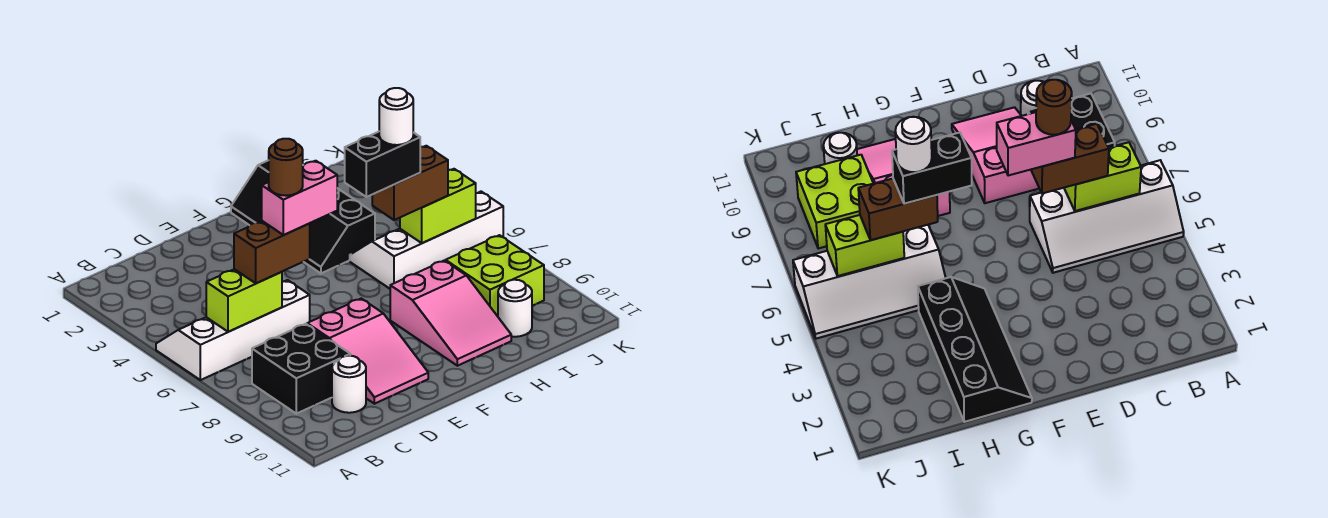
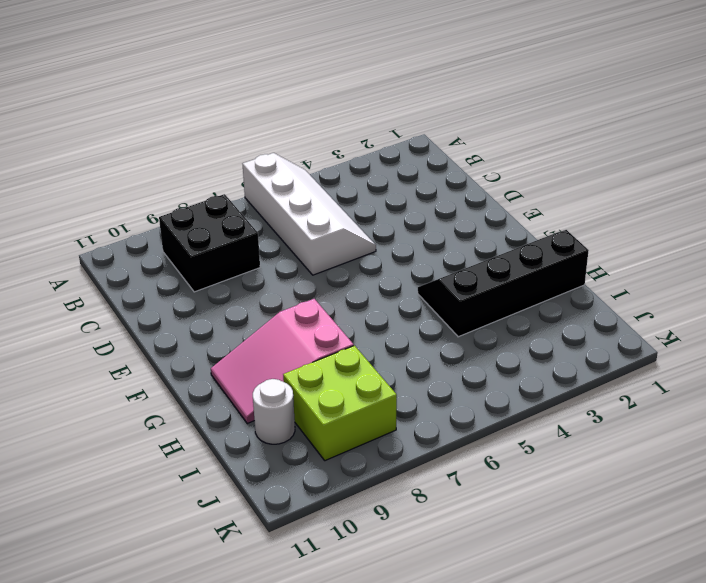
none -> white round brick C10 level 1
none -> pink slope D8:E10 level 1 top 8
none -> white slope H5:K6 level 1 top 6

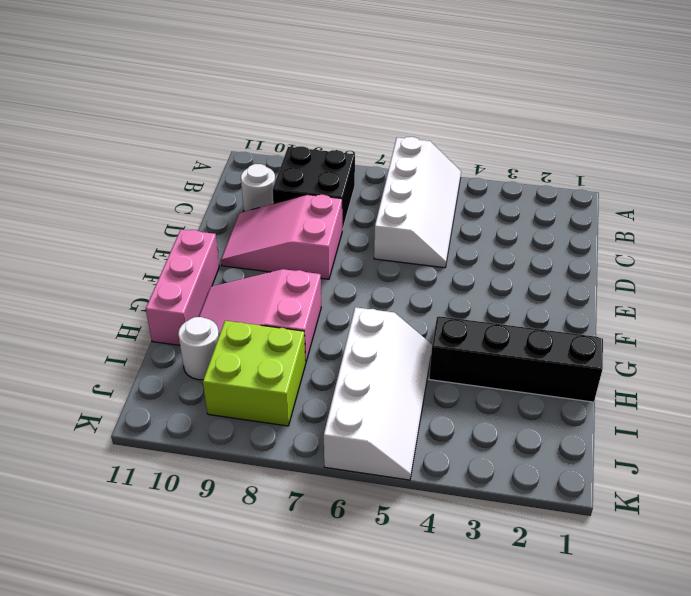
pink brick F11:H11 level 1 -> none
none -> lime brick B6:C6 level 2
none -> lime brick I6:J6 level 2
none -> brown brick C6:D6 level 3

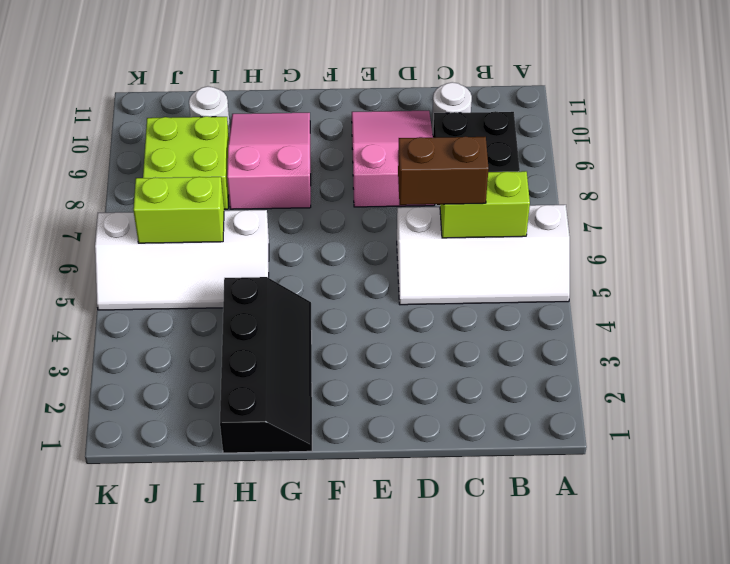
none -> brown brick H6:I6 level 3
none -> pink brick D6:E6 level 4
none -> black brick G6:H6 level 4

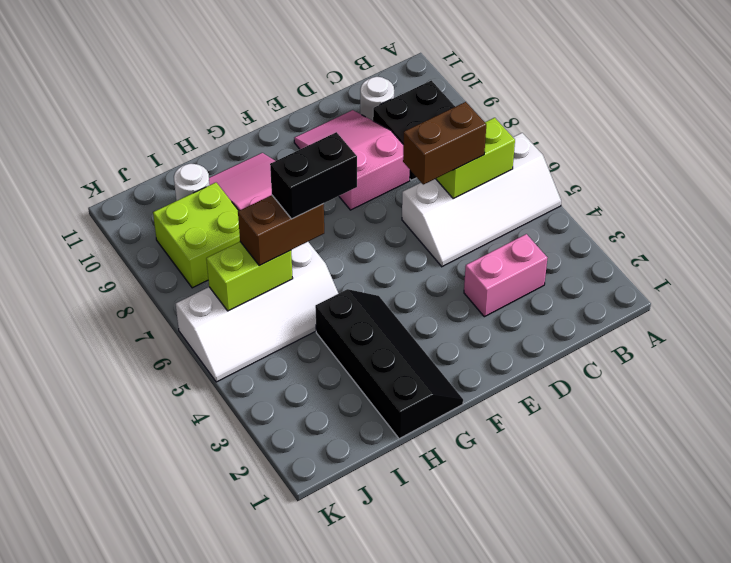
pink brick C3:D3 level 1 -> pink brick D6:E6 level 4
none -> brown round brick D6 level 5
none -> white round brick H6 level 5

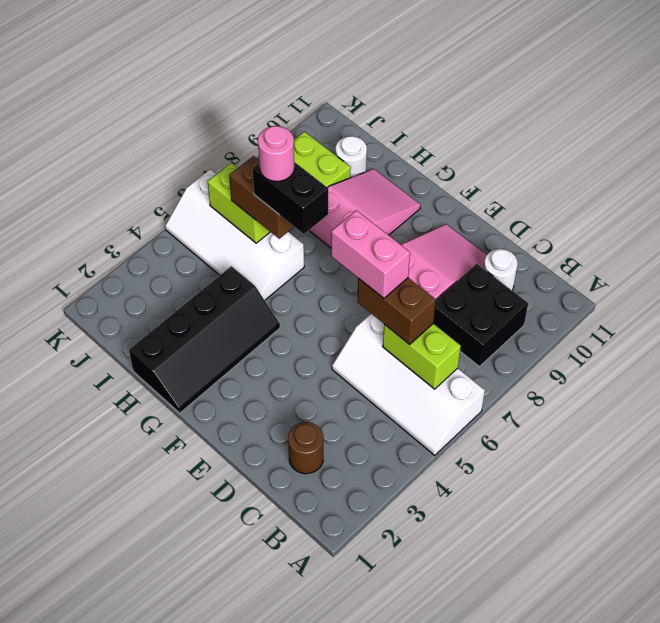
brown round brick C2 level 1 -> brown round brick D6 level 5
pink round brick H6 level 5 -> white round brick H6 level 5

